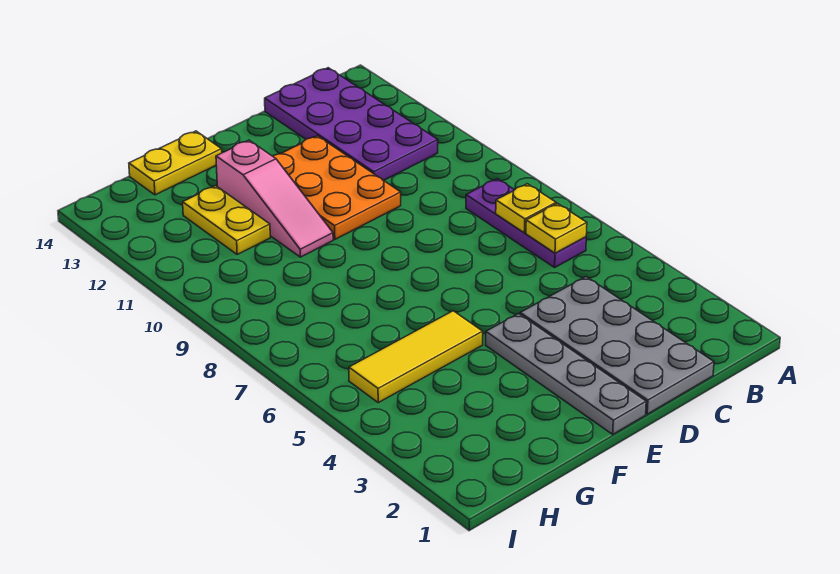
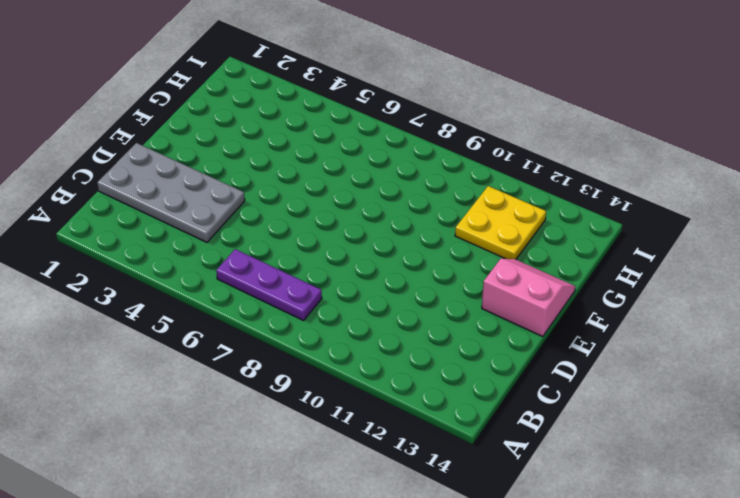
pink slope E13:F14 level 1 top E -> yellow plate F14:G14 level 1
yellow plate G11:H12 level 1 -> yellow plate G11:G12 level 1
none -> purple plate B11:C14 level 1
none -> orange plate D10:E12 level 1

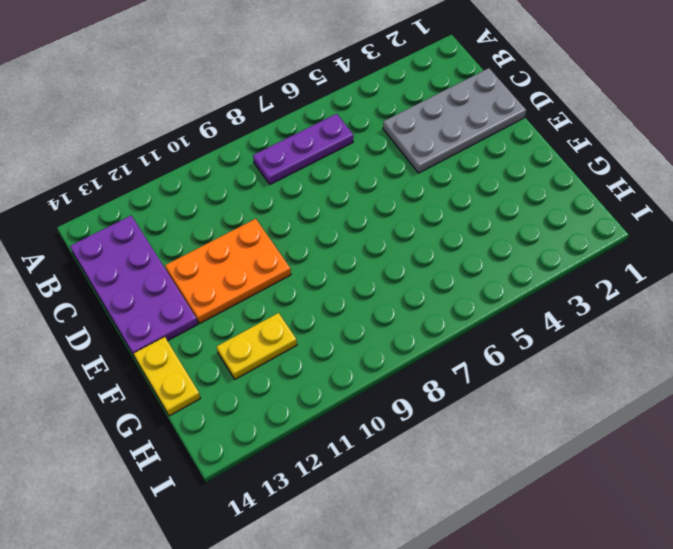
purple plate B13:E14 level 1 -> purple plate B11:C14 level 1
none -> grey plate E1:E4 level 1
none -> yellow tile F5:H5 level 1

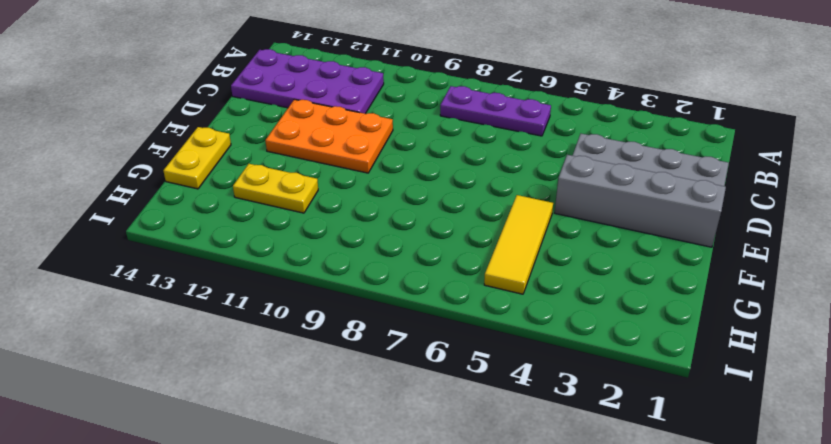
grey brick E1:E4 level 1 -> grey plate E1:E4 level 1
none -> pink slope F10:F12 level 1 top 12
none -> yellow plate B6 level 2

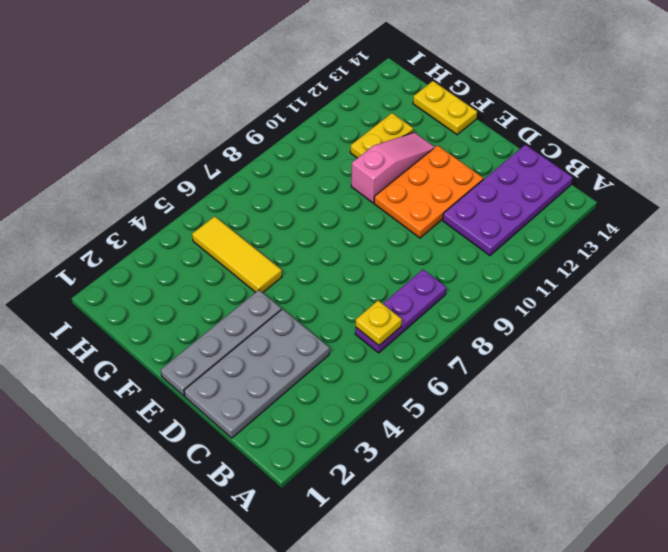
pink slope F10:F12 level 1 top 10 -> pink slope F10:F12 level 1 top 12
none -> yellow plate B7 level 2

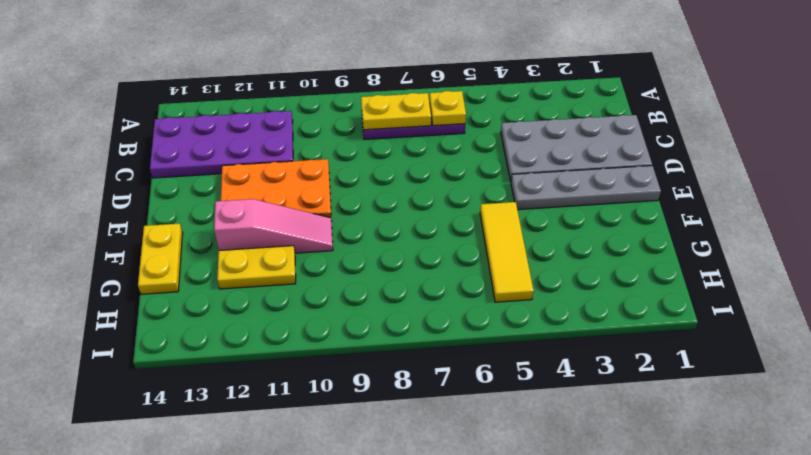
yellow plate B7:B8 level 2 -> yellow plate B7 level 2

